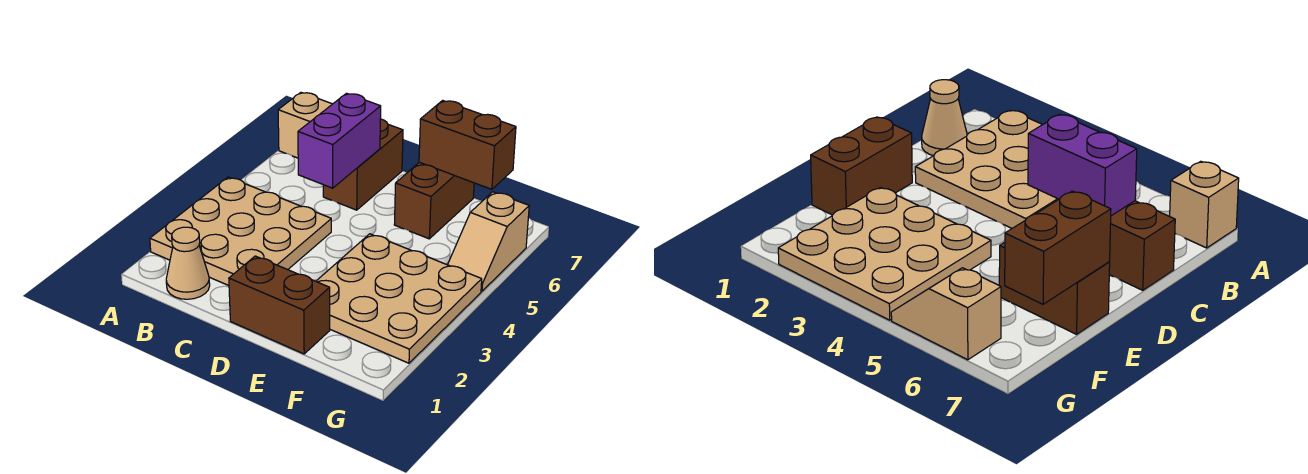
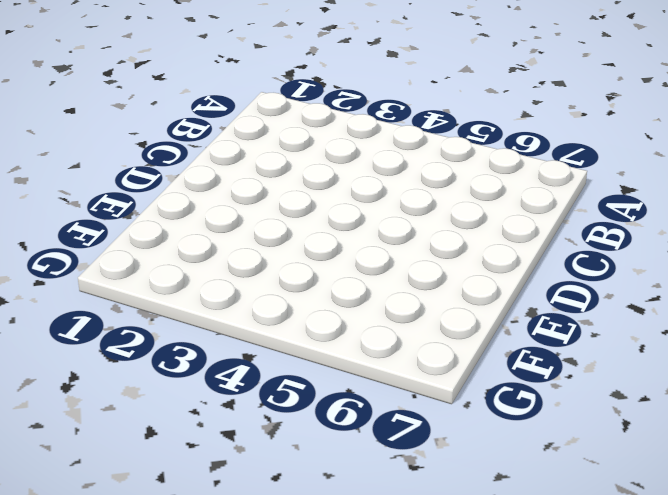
none -> tan plate A2:C4 level 1
none -> tan brick A7 level 1

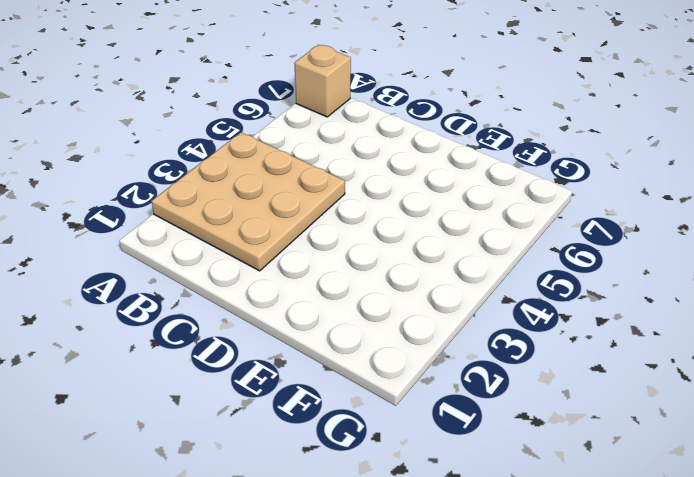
none -> tan cone B1 level 1
none -> brown brick C6:C7 level 1

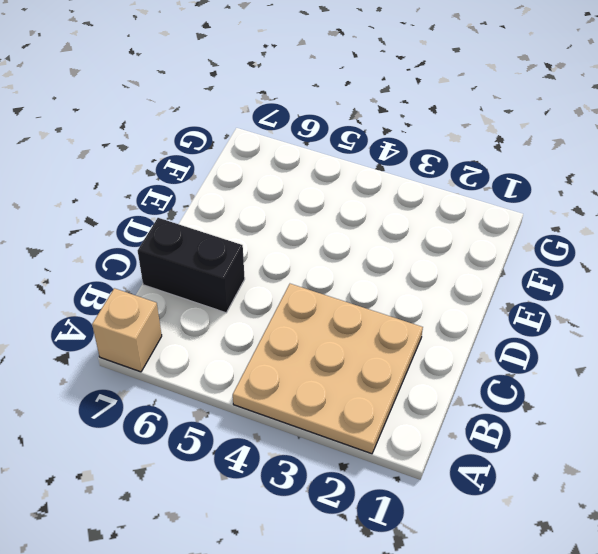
black brick C6:C7 level 1 -> brown brick C6:C7 level 1
none -> tan cone B1 level 1
none -> brown brick D1:E1 level 1

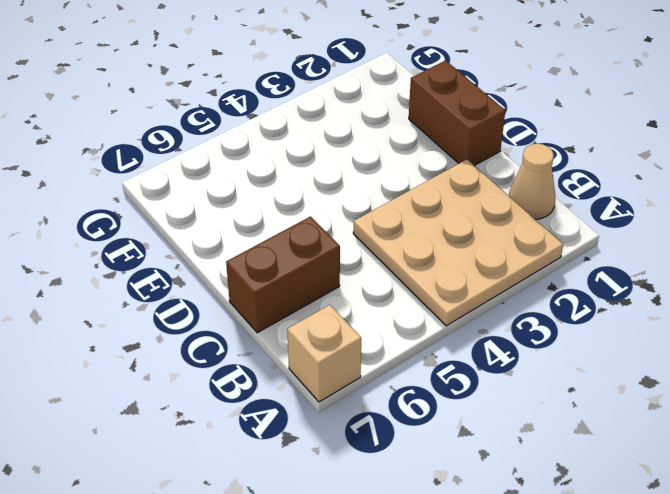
none -> tan plate E2:G4 level 1
none -> brown brick E6:E7 level 1

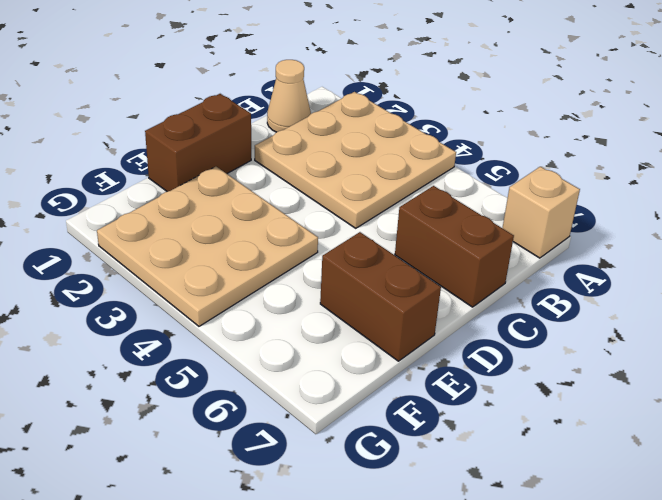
none -> tan slope G5:G6 level 1 top 6
none -> purple brick C5:C6 level 2

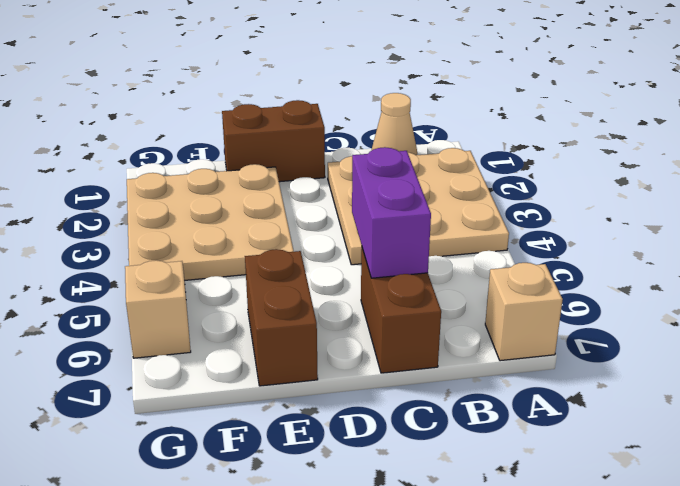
none -> brown brick E7:F7 level 2

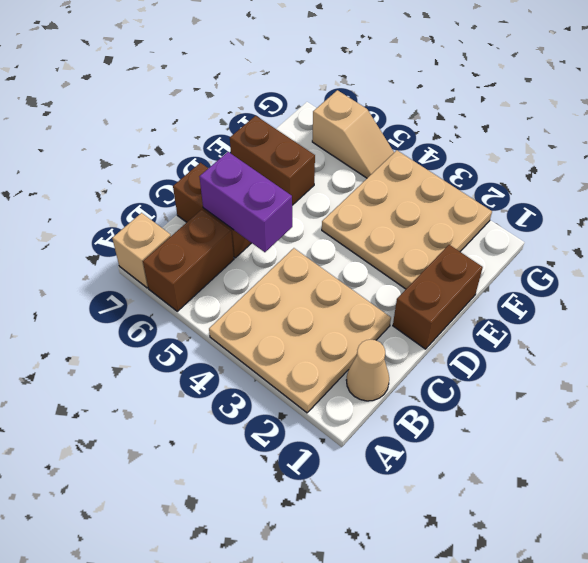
brown brick A6:B6 level 1 -> brown brick E7:F7 level 2

